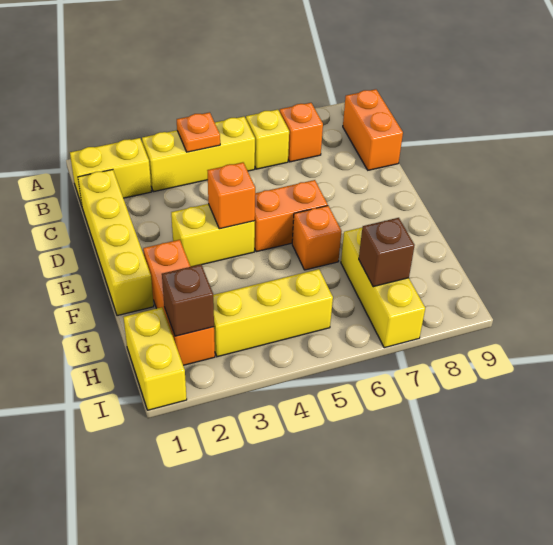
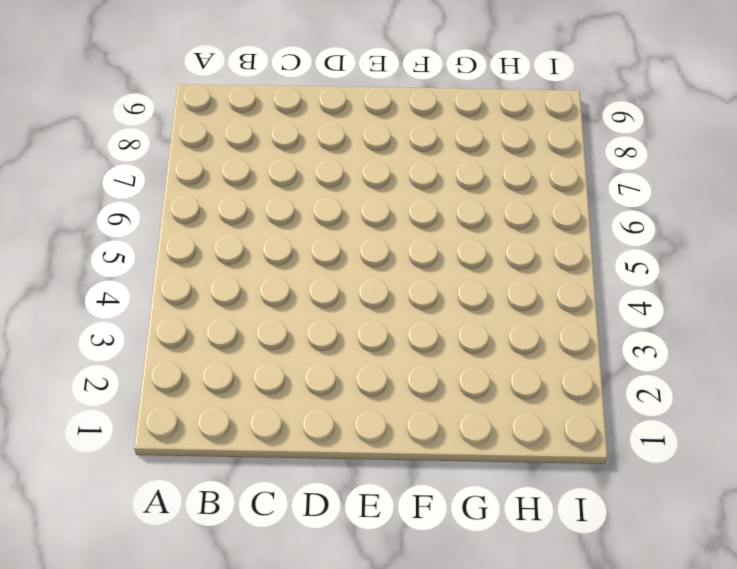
none -> yellow brick B1:B2 level 1
none -> yellow brick B3:B5 level 1
none -> yellow brick B6 level 1

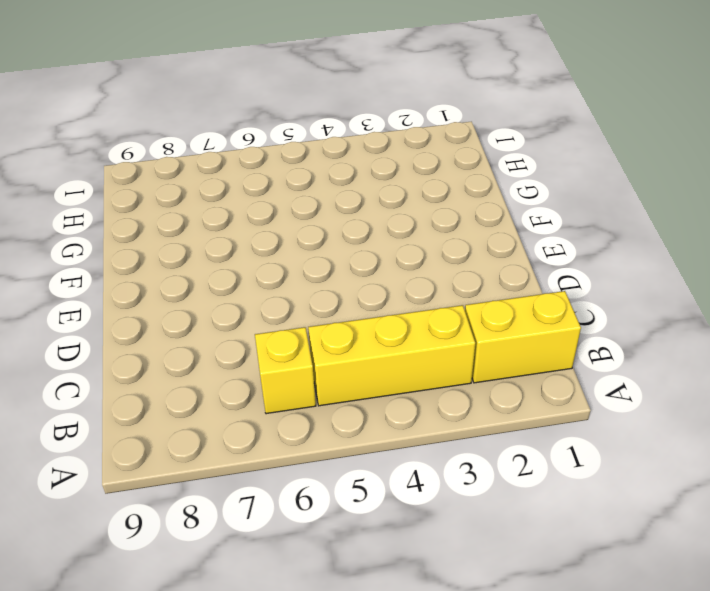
none -> orange brick B7 level 1
none -> orange brick B9:C9 level 1
none -> yellow brick C1:F1 level 1

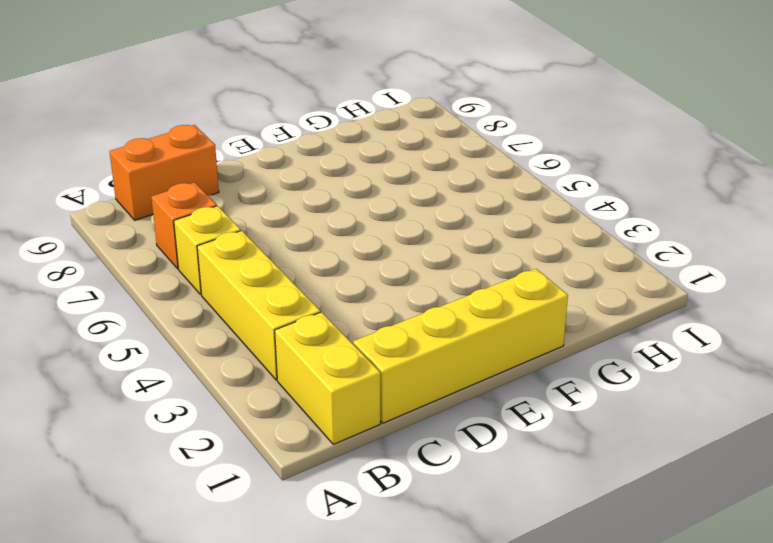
none -> yellow brick E3:E4 level 1
none -> orange brick E5:E6 level 1
none -> orange brick F2:H2 level 1

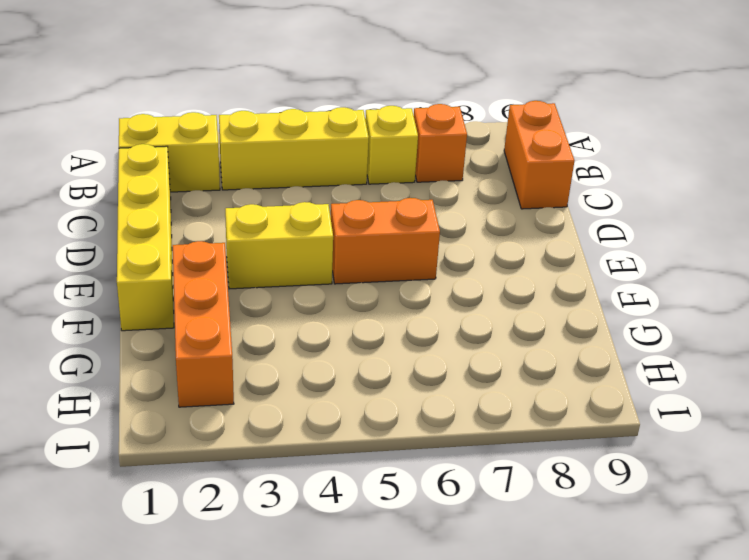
none -> orange brick F6 level 1
none -> yellow brick G7:I7 level 1
none -> yellow brick H1:I1 level 1

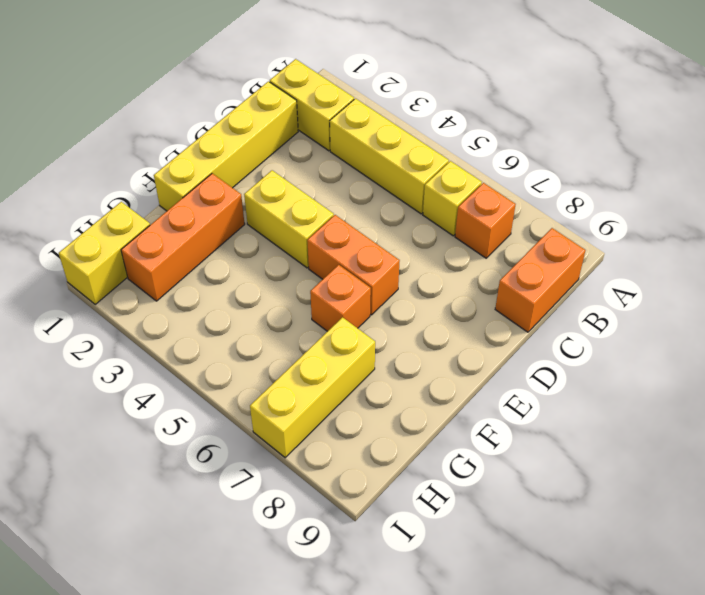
none -> yellow brick H3:H5 level 1
none -> orange plate B4 level 2
none -> orange brick E4 level 2

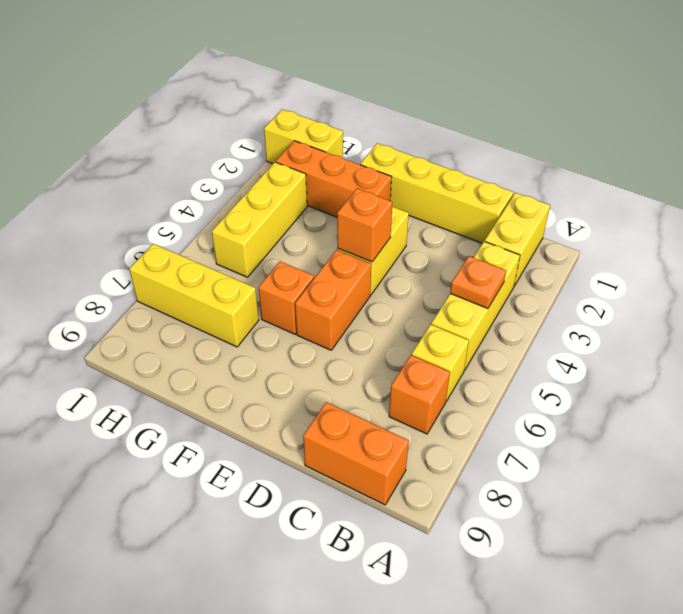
none -> brown brick H2 level 2
none -> brown brick H7 level 2

